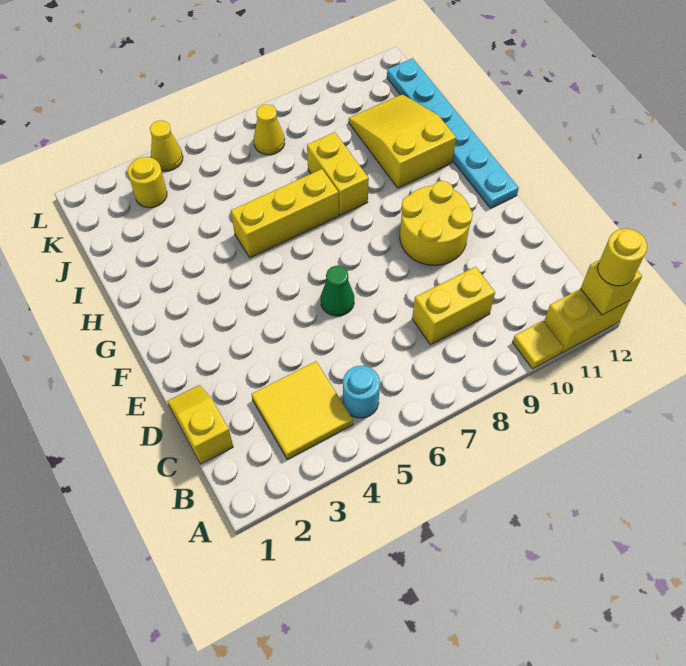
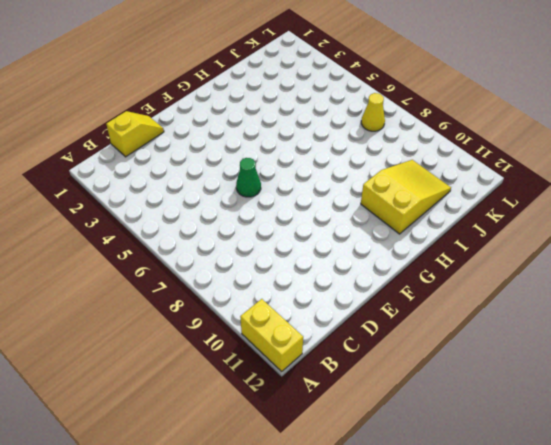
none -> yellow tile A10 level 1
none -> yellow tile B3:C4 level 1
none -> cyan round brick B5 level 1

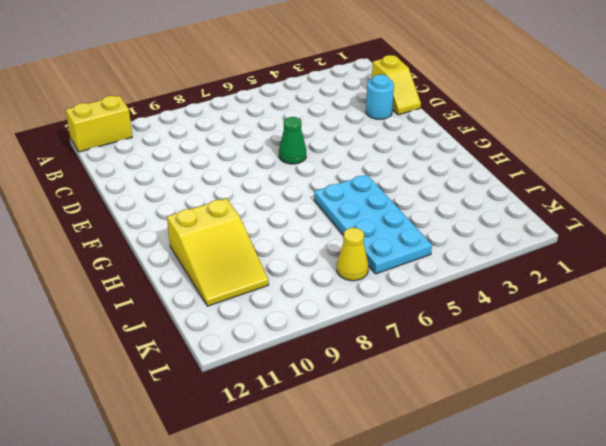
cyan round brick D2 level 1 -> cyan round brick B5 level 1
cyan plate H5:K6 level 1 -> yellow brick H5:H7 level 1
none -> yellow tile A10 level 1
none -> yellow tile B3:C4 level 1
none -> yellow brick C8:C9 level 1

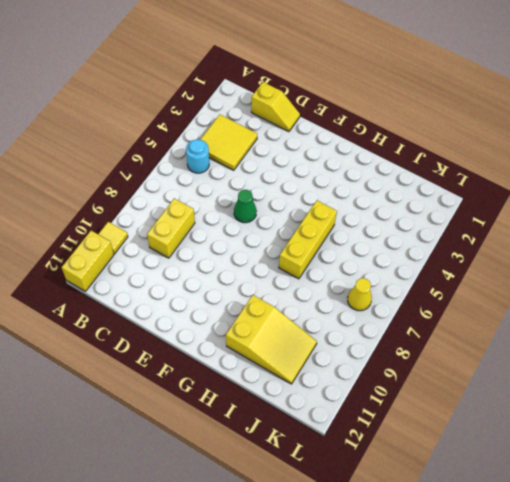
none -> yellow round brick E9:F10 level 1
none -> cyan plate F12:K12 level 1
none -> yellow brick H8:I8 level 1

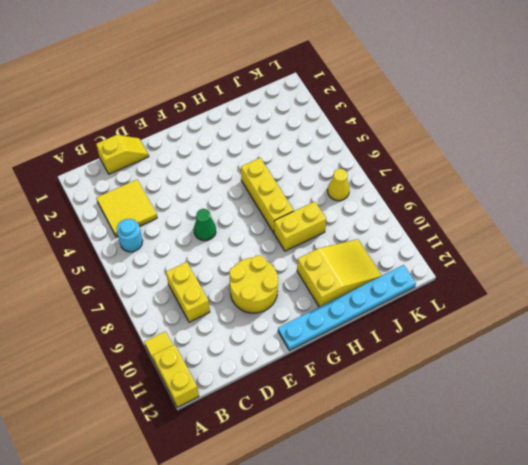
none -> yellow round brick K3 level 1
none -> yellow cone L4 level 1
none -> yellow brick A12 level 2

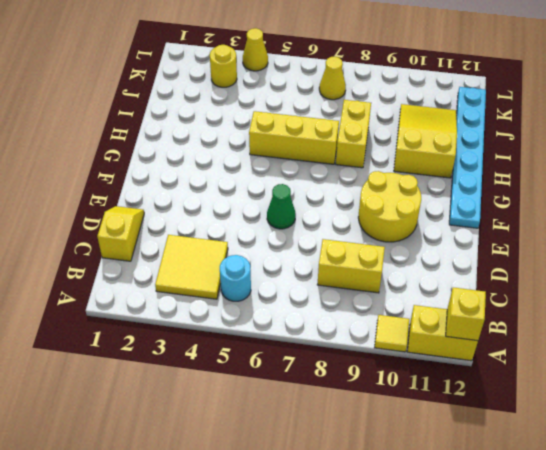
none -> yellow round brick A12 level 3

